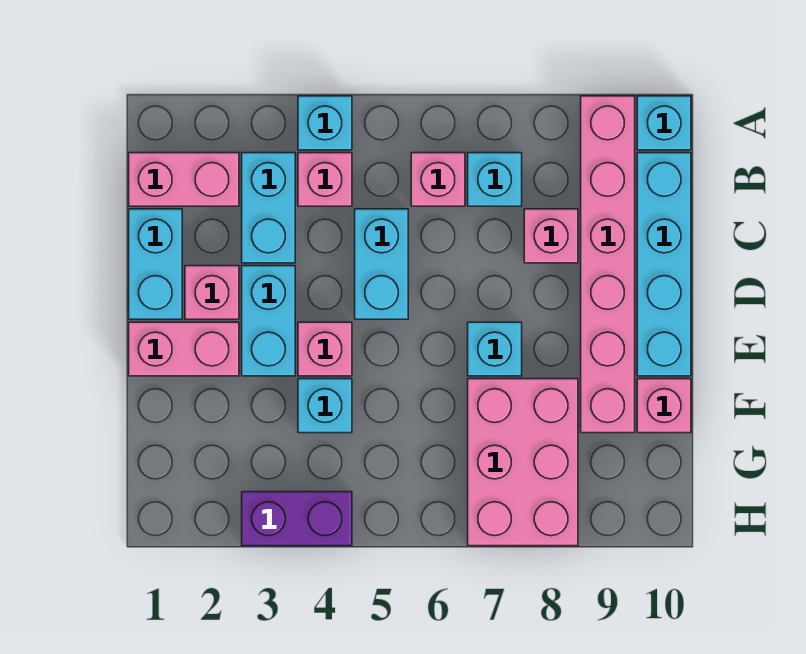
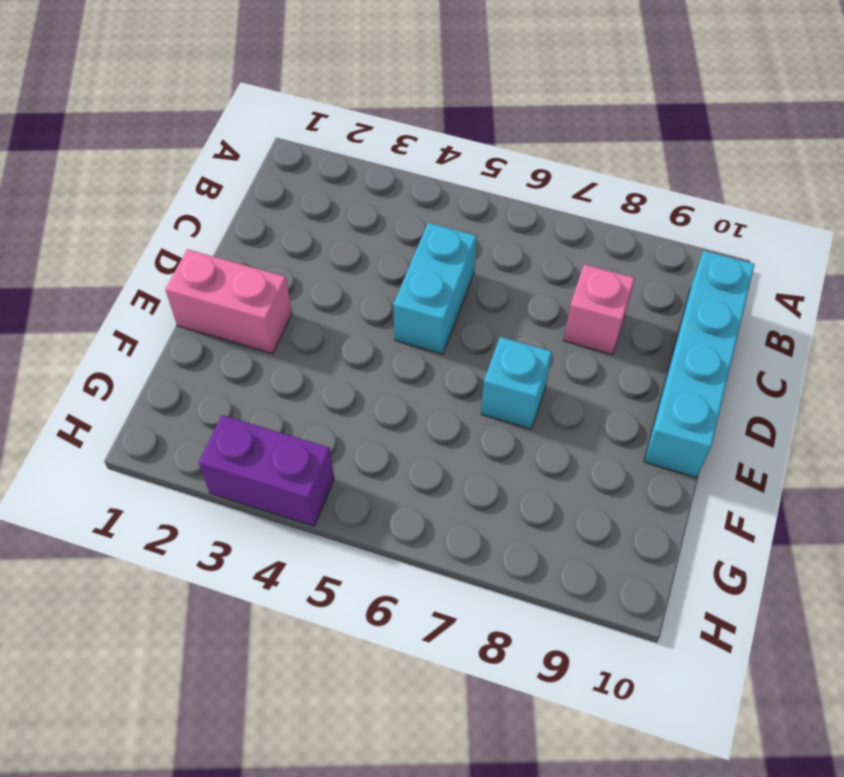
none -> cyan brick A4 level 1
none -> pink brick A9:F9 level 1
none -> cyan brick A10 level 1

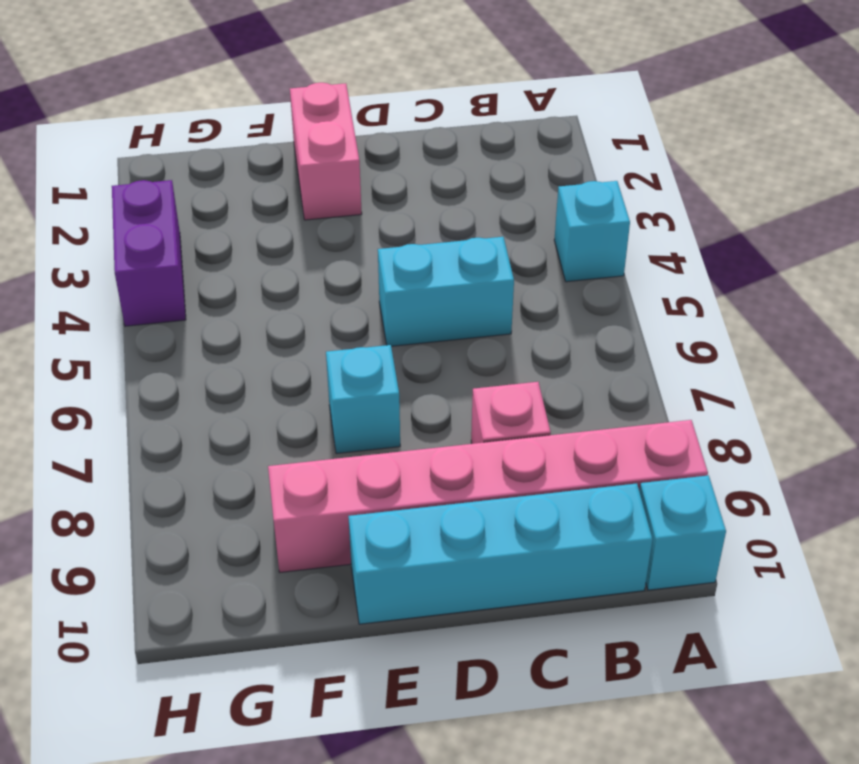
none -> pink brick B1:B2 level 1
none -> cyan brick B3:C3 level 1
none -> pink brick B4 level 1

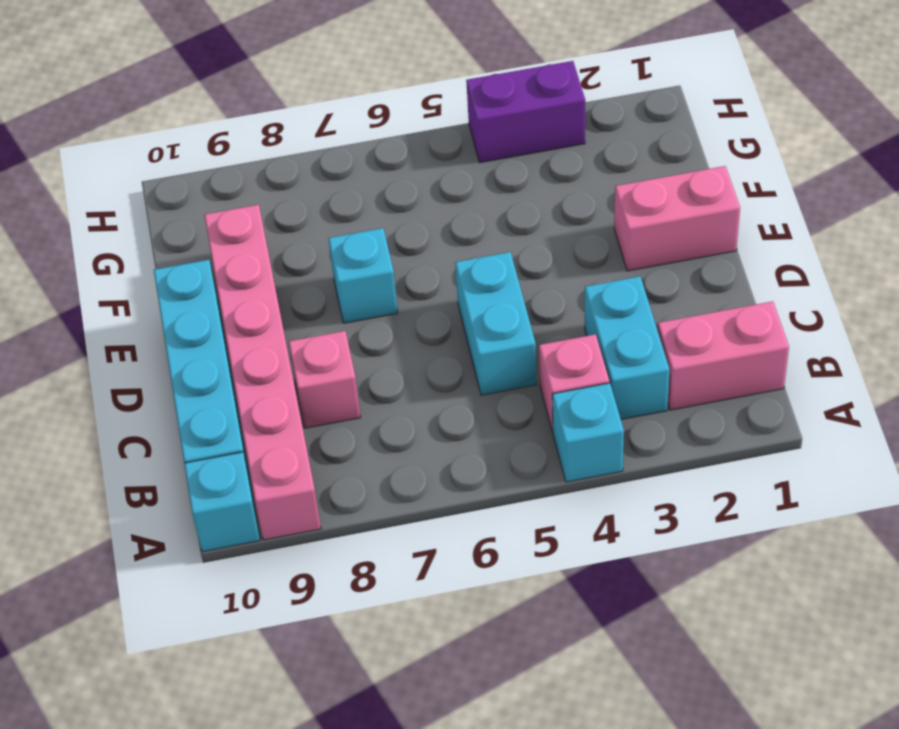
none -> pink brick B6 level 1
none -> cyan brick B7 level 1
none -> cyan brick C1:D1 level 1

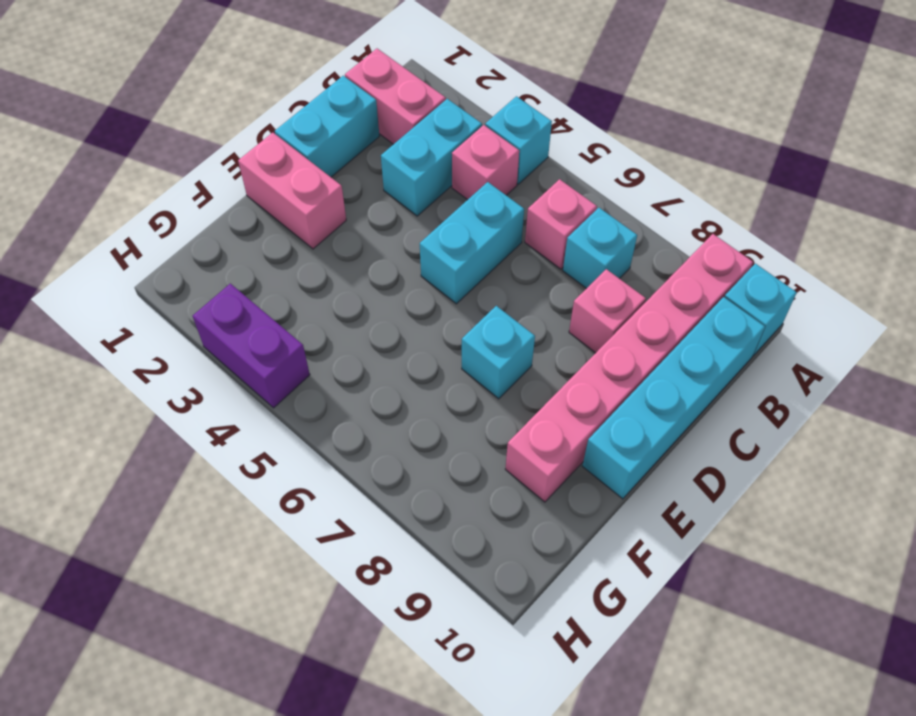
none -> pink brick D2 level 1
none -> cyan brick D3:E3 level 1
none -> pink brick E4 level 1

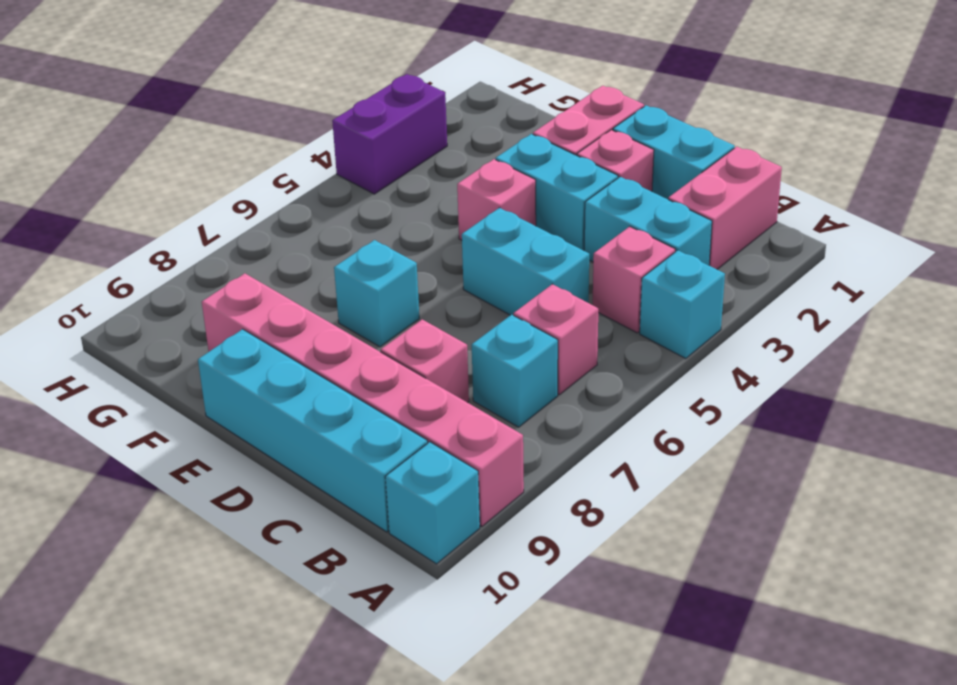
none -> cyan brick F4 level 1
none -> pink brick F7:H8 level 1
none -> pink brick F10 level 1

